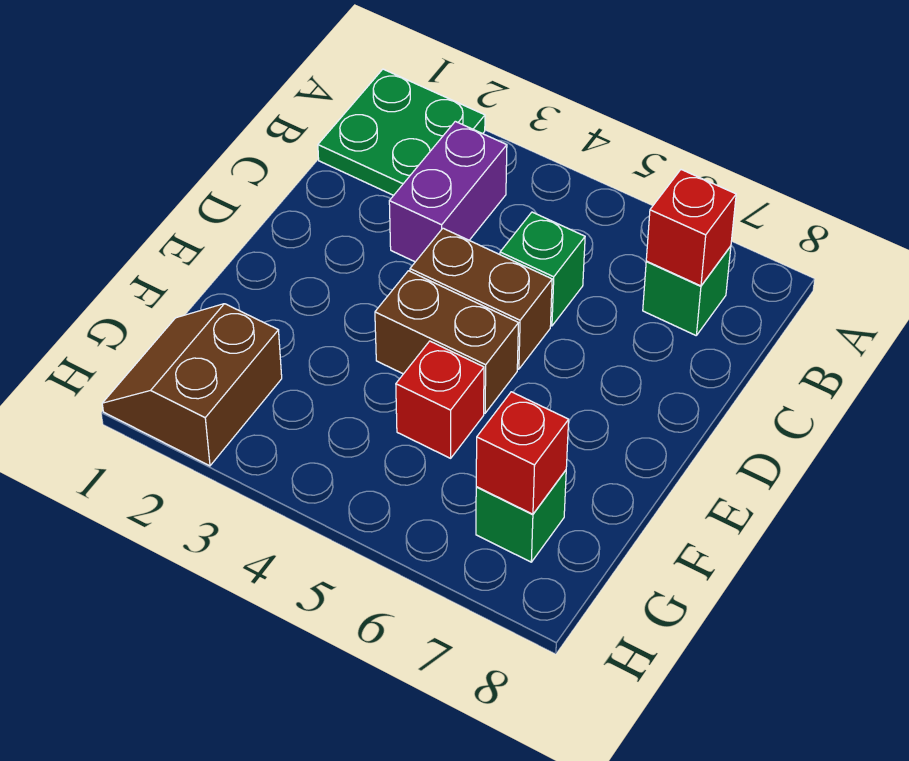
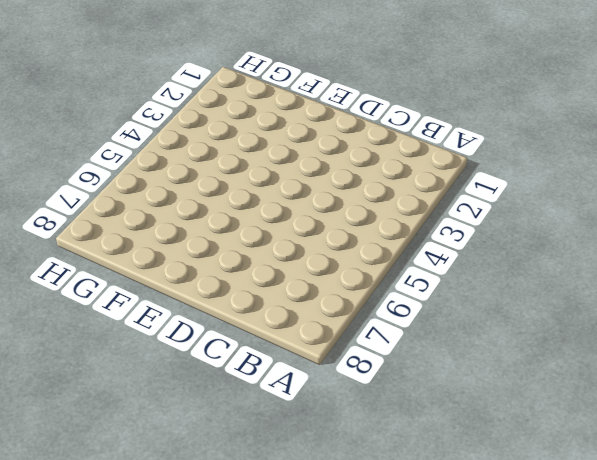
none -> green plate A1:B2 level 1
none -> purple brick B3:C3 level 1

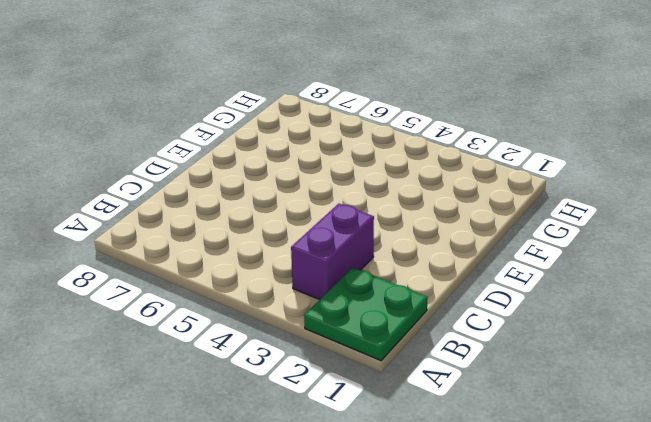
none -> green brick B7 level 1
none -> green brick C5 level 1

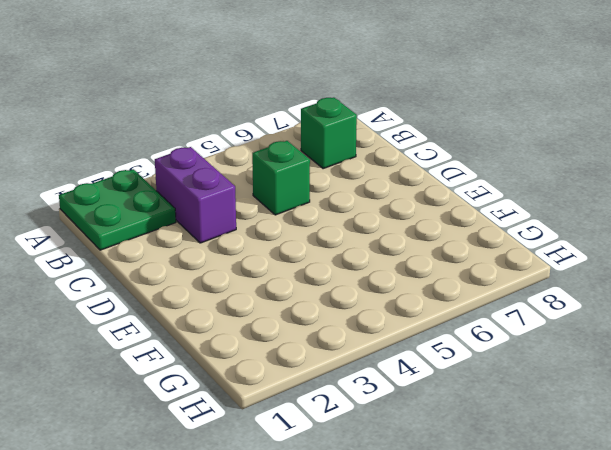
none -> brown brick D4:D5 level 1
none -> brown brick E4:E5 level 1

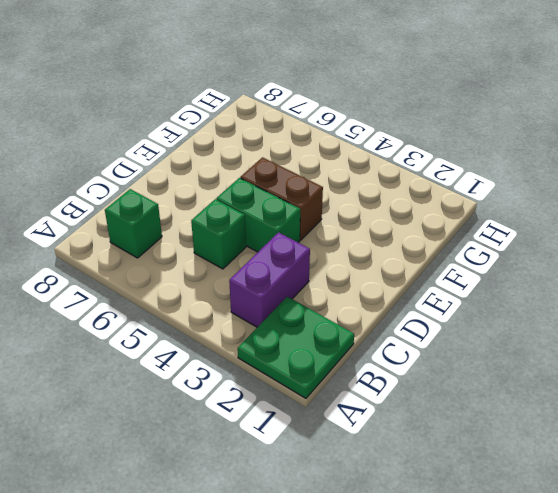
green brick D4:D5 level 1 -> brown brick D4:D5 level 1
none -> red brick F5 level 1
none -> brown slope G1:H2 level 1 top 2

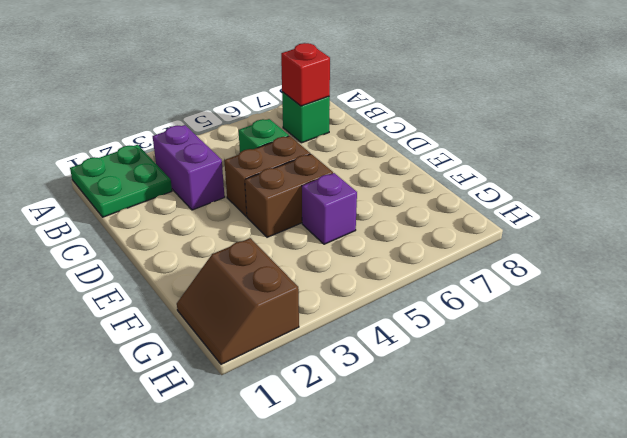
purple brick F5 level 1 -> red brick F5 level 1
none -> green brick G7 level 1
none -> red brick G7 level 2

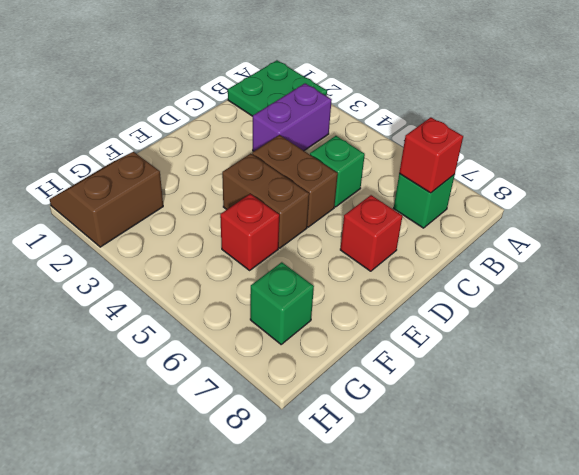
red brick D7 level 1 -> red brick G7 level 2

